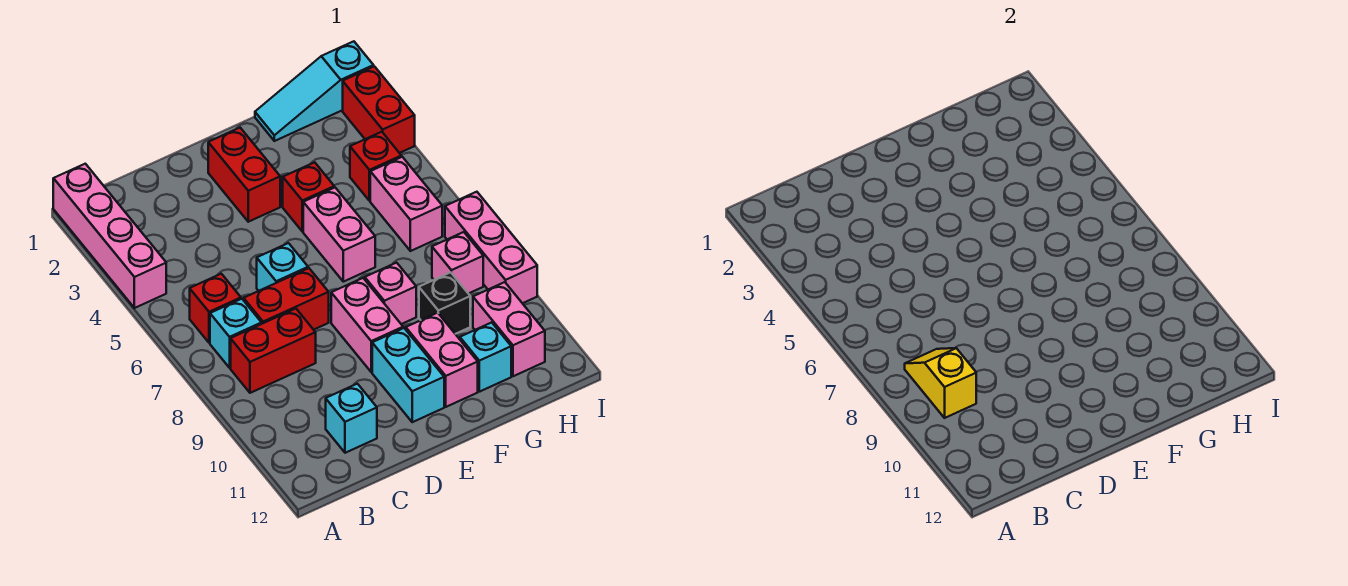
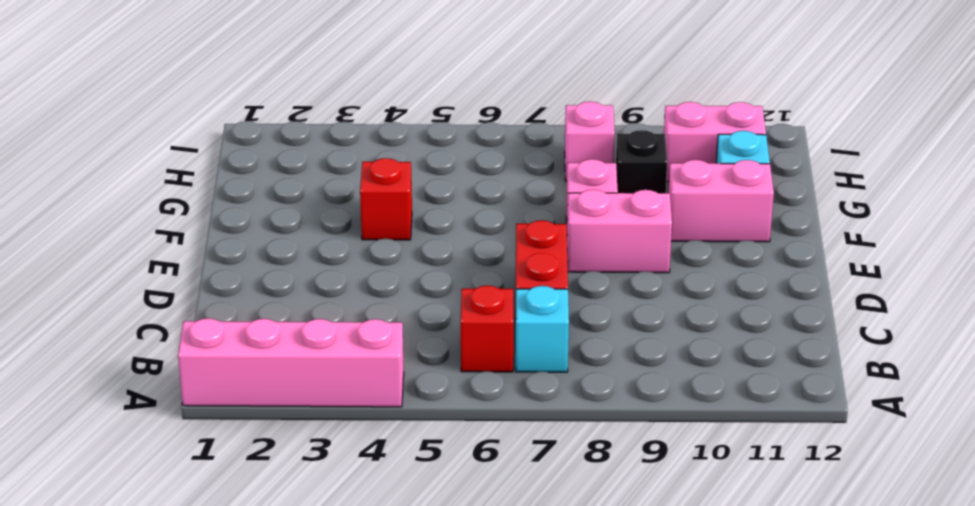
none -> red brick B8:C8 level 1
none -> cyan brick C11 level 1
none -> cyan brick D6 level 1

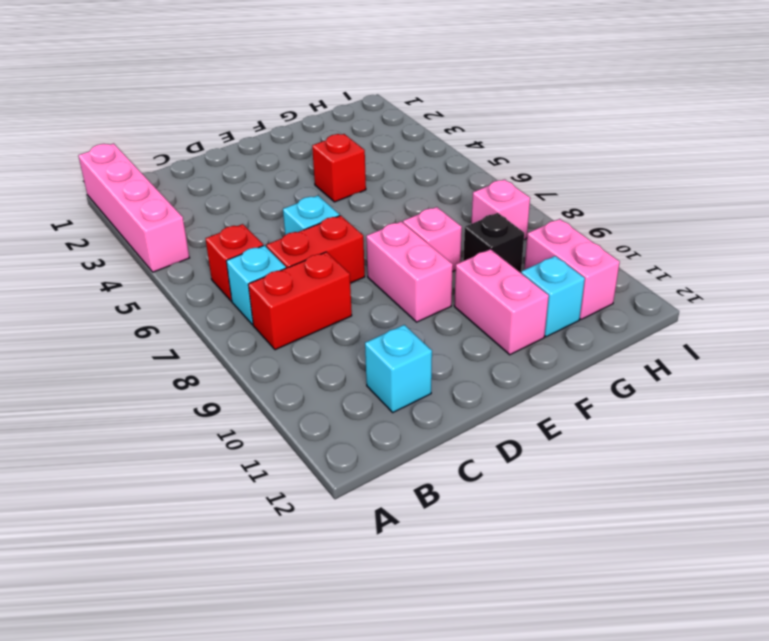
none -> red brick E2:E3 level 1
none -> cyan brick E10:E11 level 1
none -> pink brick F5:F6 level 1

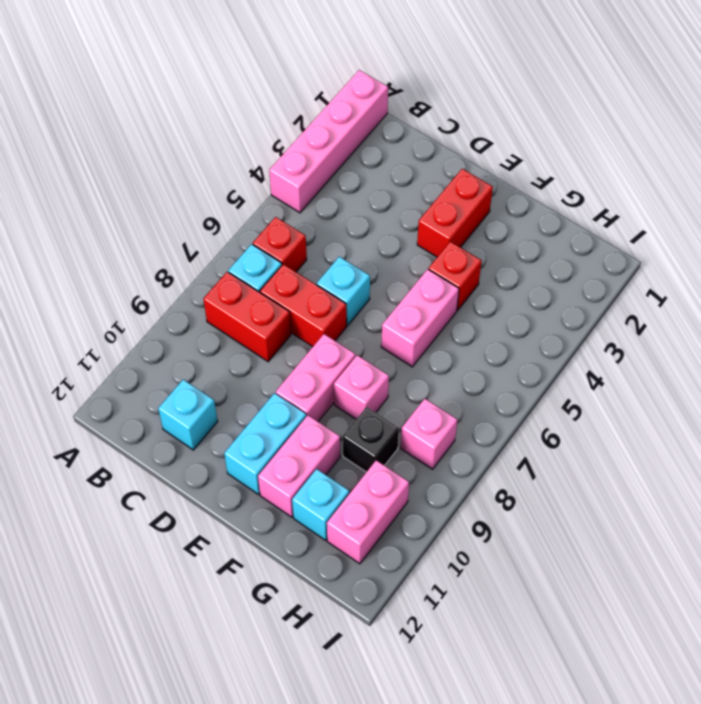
none -> cyan slope G1:I1 level 1 top I
none -> red brick H4 level 1
none -> pink brick H5:H6 level 1

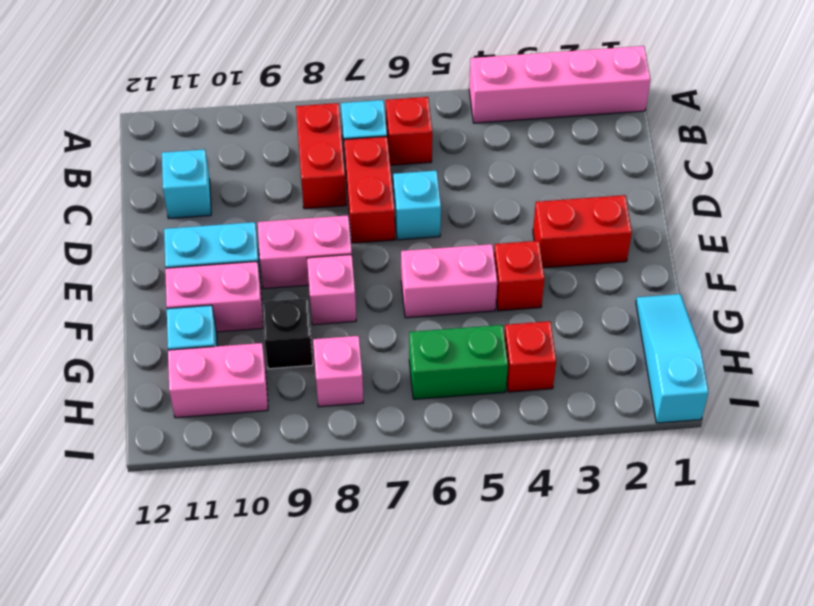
green brick H5:H6 level 1 -> pink brick H5:H6 level 1
none -> red brick I2:I3 level 1
none -> pink brick I7:I9 level 1
none -> yellow slope B8:B9 level 2 top 9

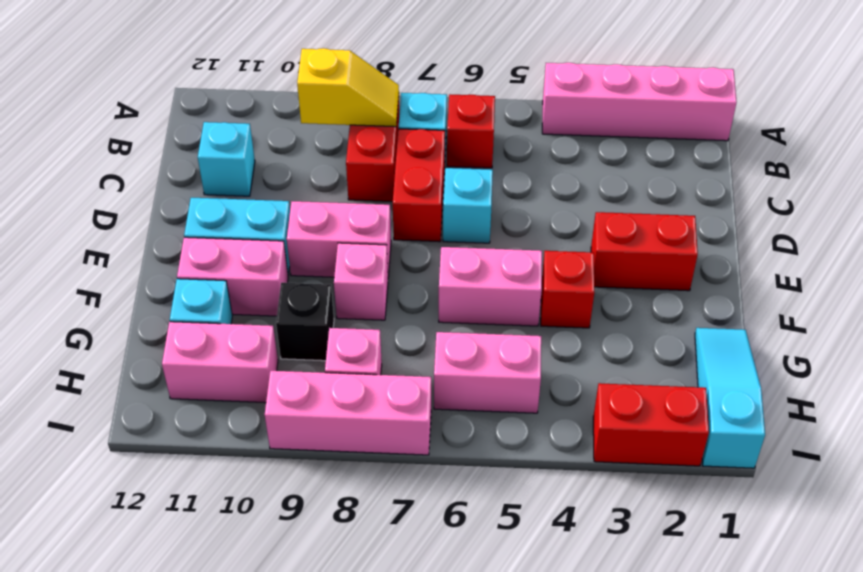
none -> red brick H4 level 1

